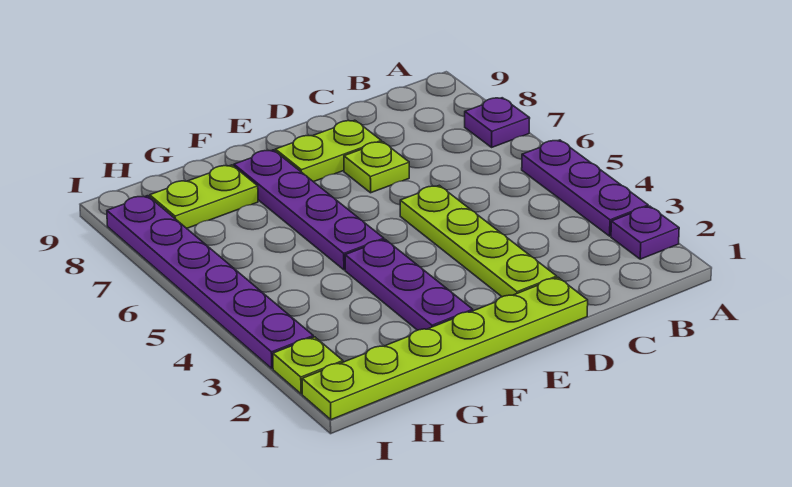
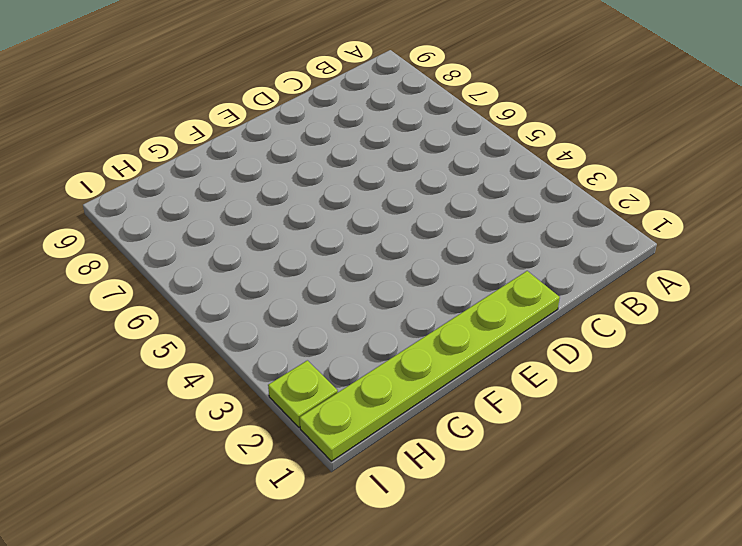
none -> purple plate A2 level 1
none -> purple plate A3:A5 level 1
none -> purple plate A7 level 1

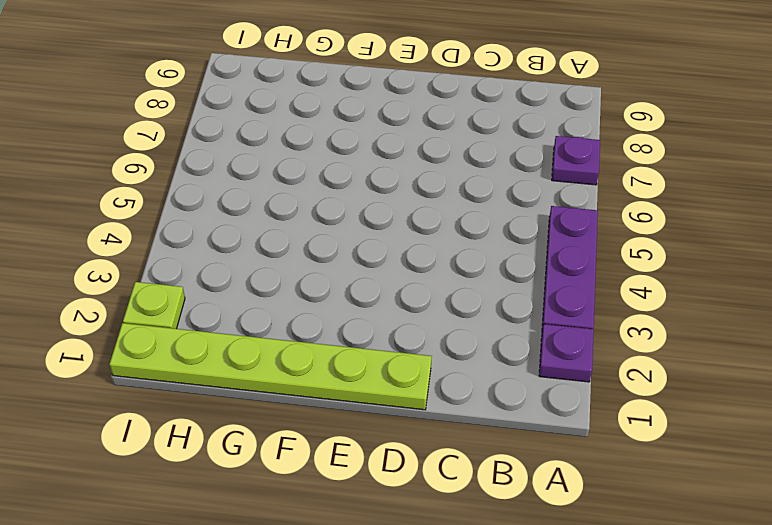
none -> lime plate D2:D5 level 1
none -> lime plate D7 level 1
none -> lime plate D8:E8 level 1

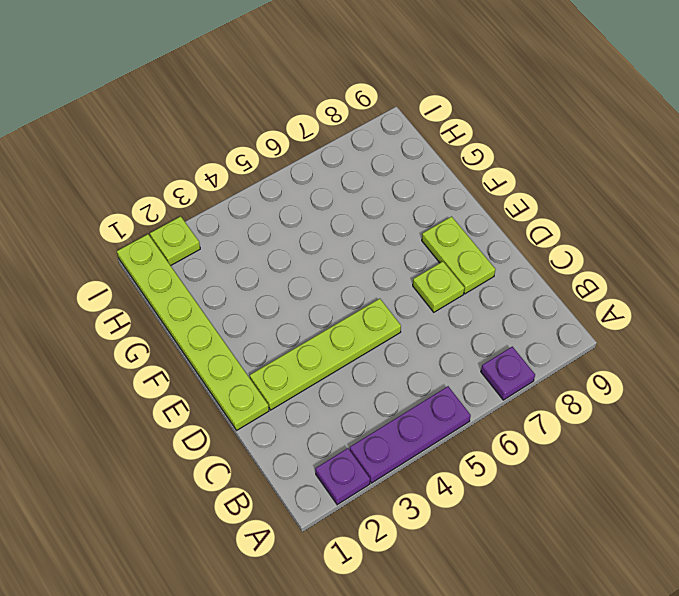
none -> purple plate F2:F4 level 1
none -> purple plate F5:F8 level 1
none -> lime plate G8:H8 level 1

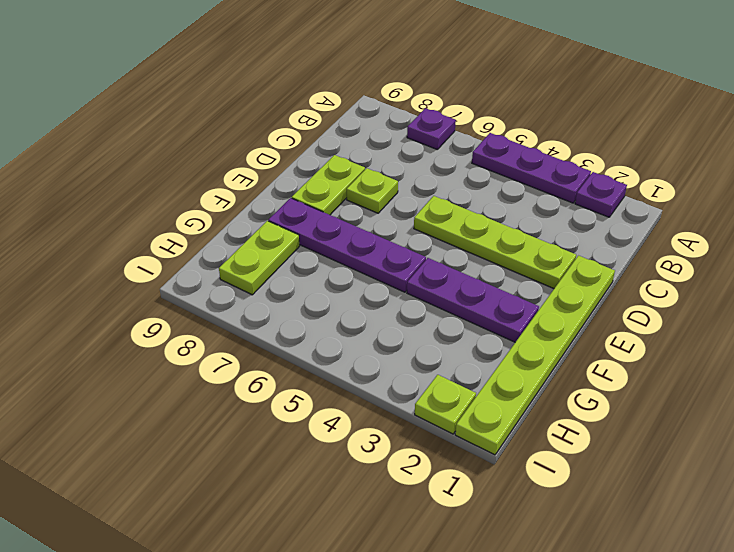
none -> purple plate I3:I8 level 1

